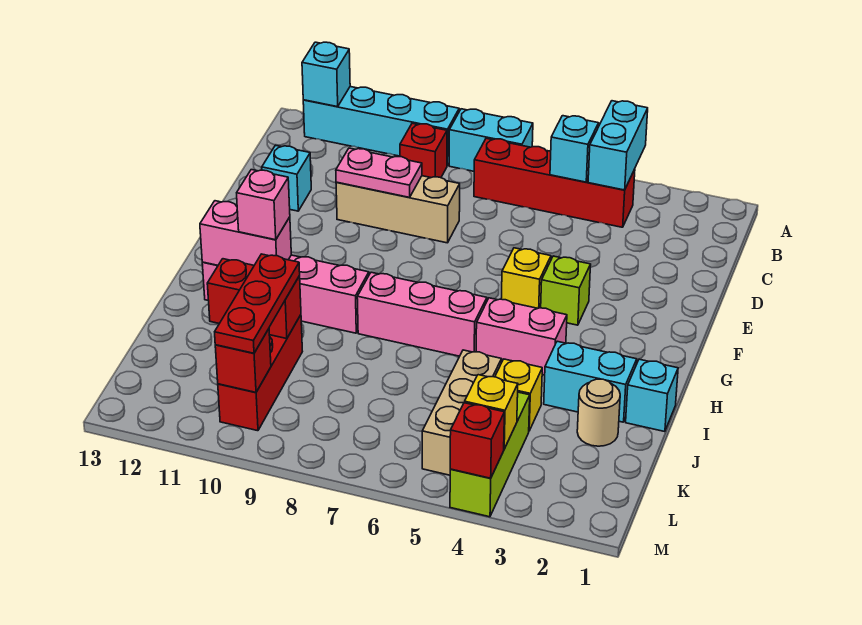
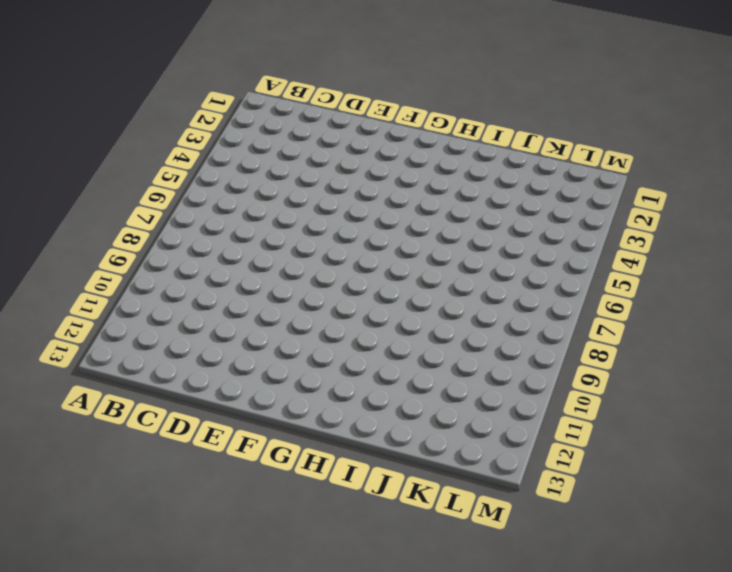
none -> cyan brick A7:A8 level 1
none -> cyan brick A9:A12 level 1
none -> red brick B4:B7 level 1

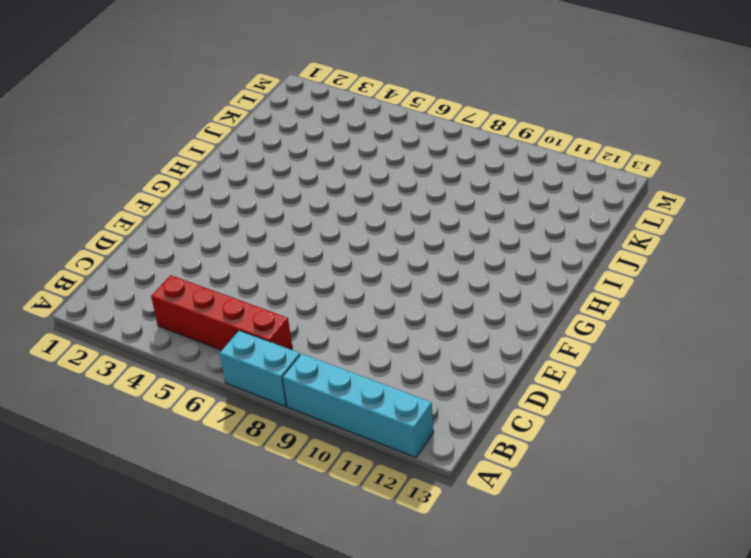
none -> red brick B9 level 1
none -> tan brick D8:D10 level 1
none -> cyan brick D12 level 1

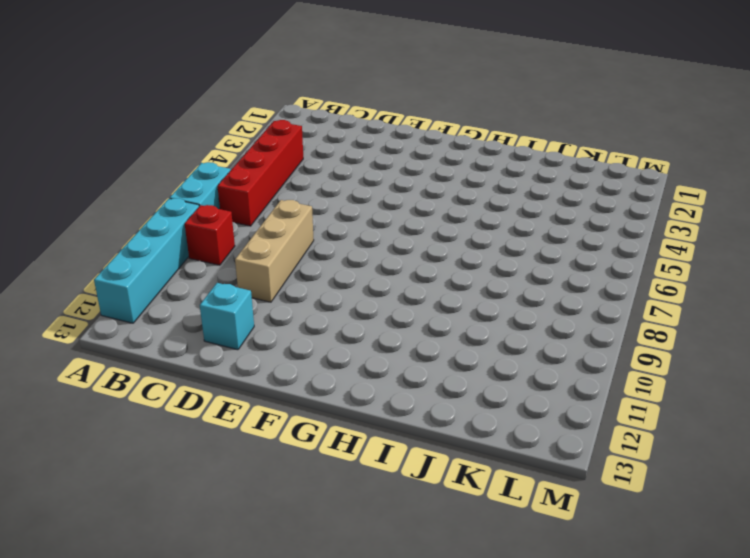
none -> lime brick F4 level 1
none -> yellow brick F5 level 1
none -> pink brick H4:H5 level 1

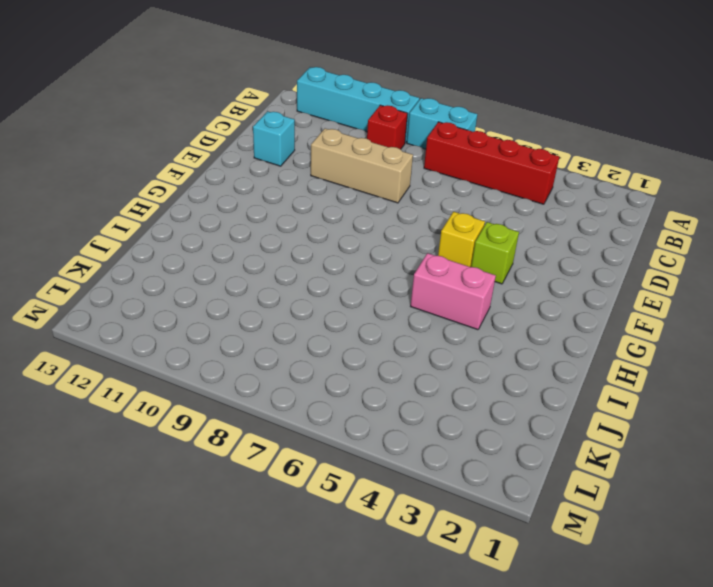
none -> pink brick H6:H8 level 1
none -> pink brick H9:H12 level 1
none -> cyan brick I1 level 1

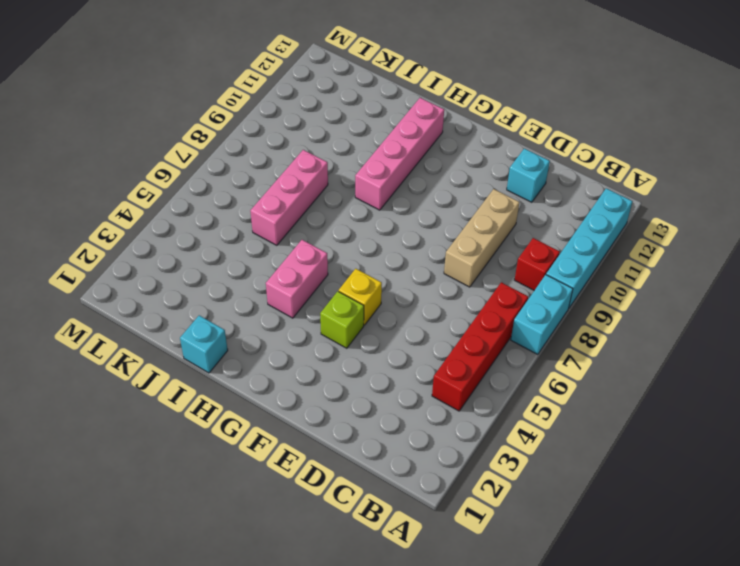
pink brick J6:J8 level 1 -> pink brick H6:H8 level 1
none -> cyan brick I2:I3 level 1
none -> tan round brick J2 level 1
none -> yellow brick J4 level 1

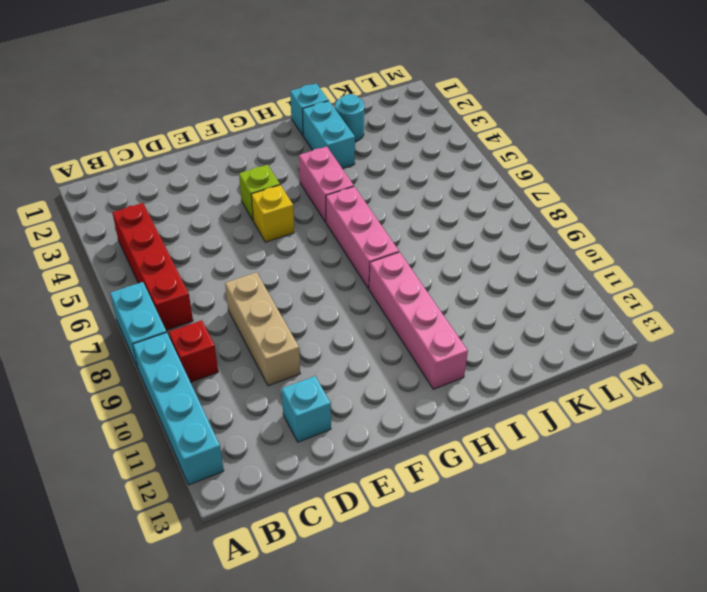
cyan round brick J2 level 1 -> tan round brick J2 level 1
none -> yellow brick J4 level 1
none -> tan brick J5:L5 level 1
none -> red brick J10:L10 level 1

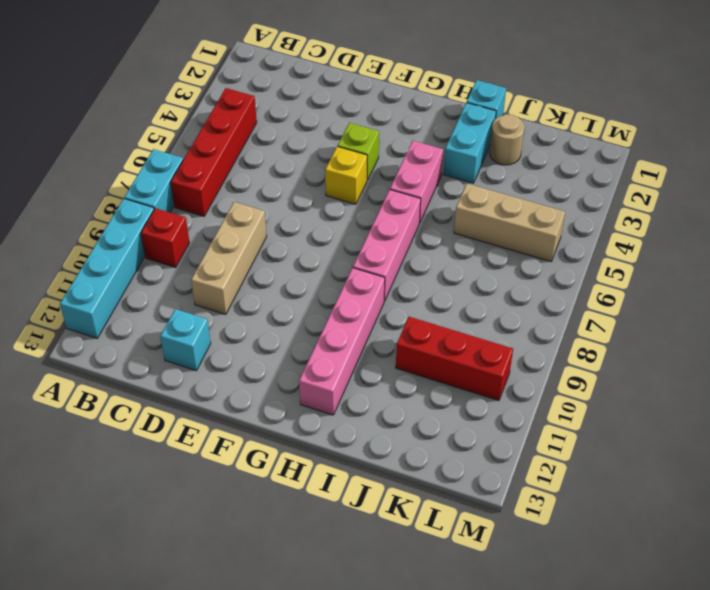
none -> yellow brick J4 level 1
none -> lime brick K4:M4 level 1
none -> cyan brick A4:B4 level 2

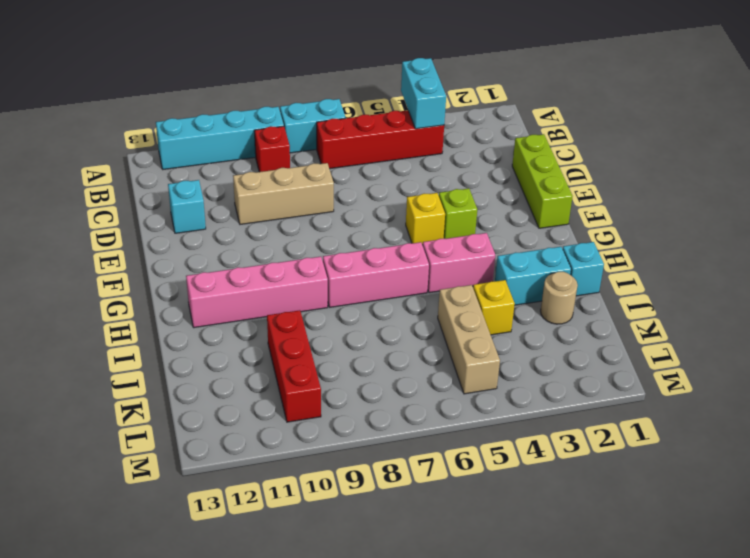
lime brick D1:F1 level 1 -> lime brick K4:M4 level 1
none -> cyan brick A12 level 2
none -> cyan brick B5 level 2
none -> pink plate D9:D10 level 2

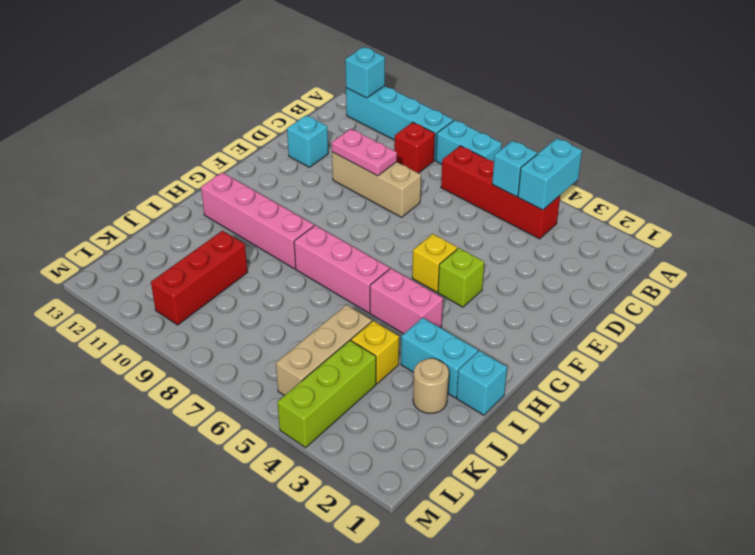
none -> pink brick H11:H12 level 2
none -> red brick J10:J11 level 2
none -> yellow brick L4 level 2

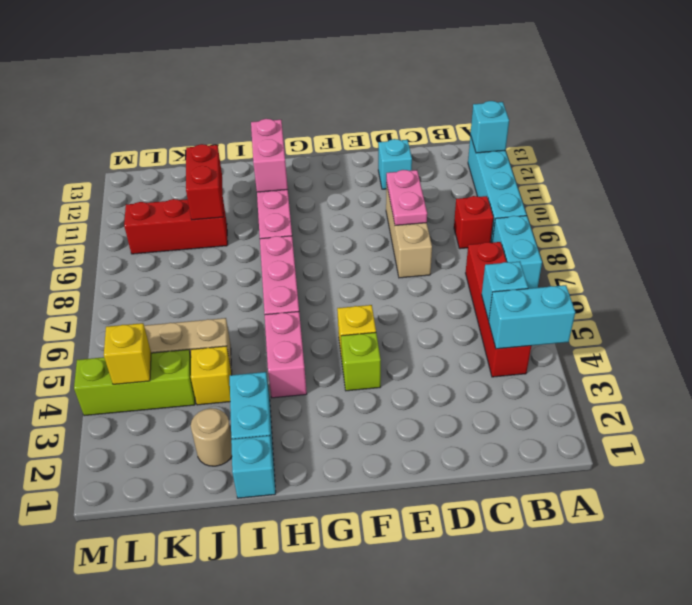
none -> red brick L10 level 2
none -> red brick M4 level 2
none -> pink brick H11 level 3

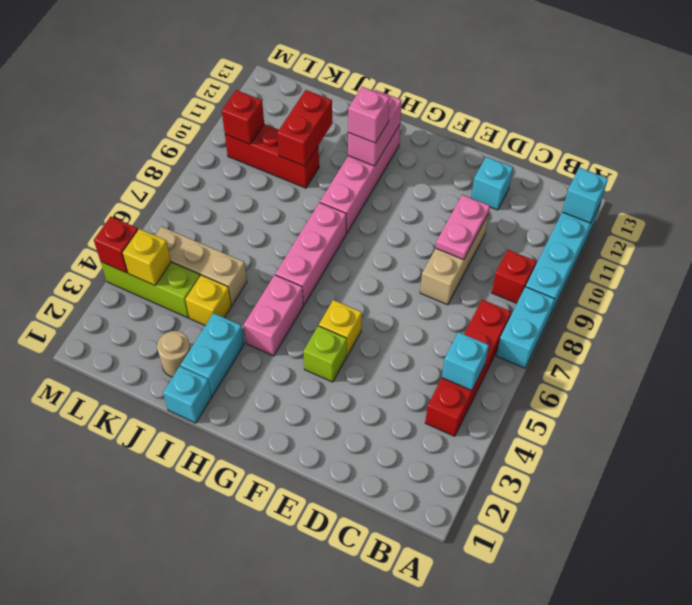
none -> cyan brick A4:B4 level 2
none -> red plate J10:L10 level 3

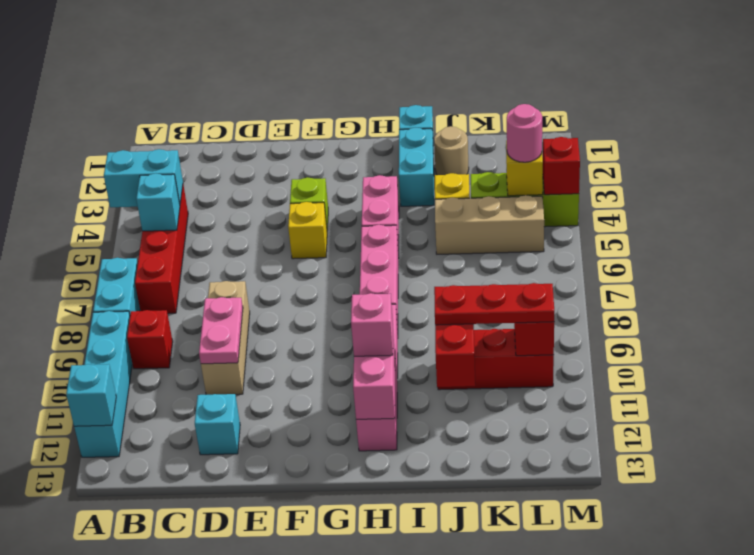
pink round brick L4 level 3 -> none

